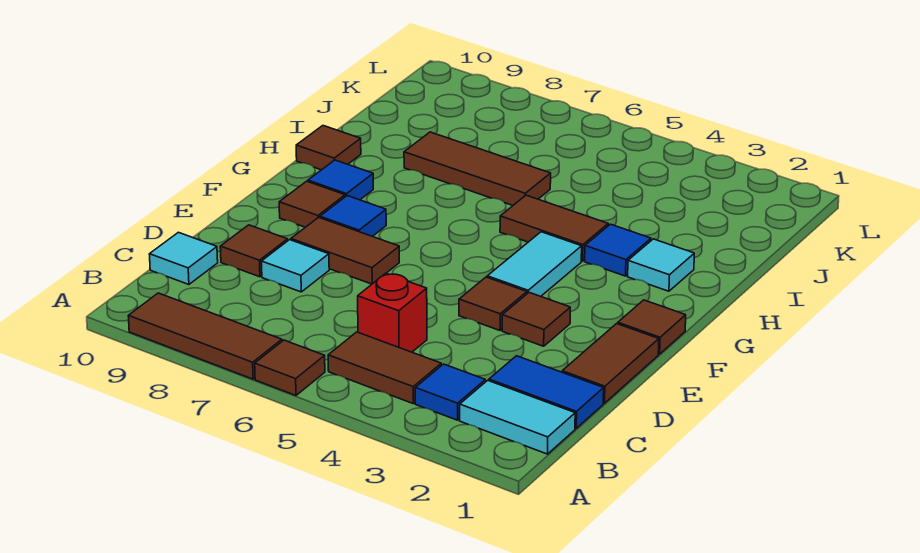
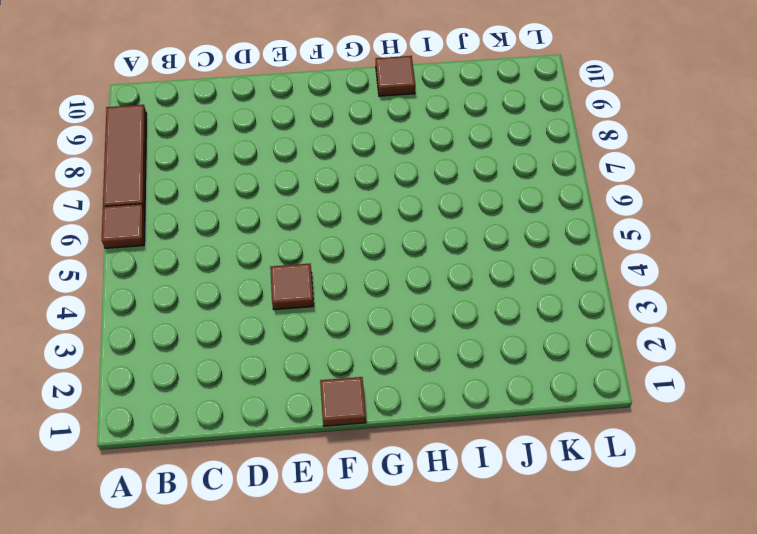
none -> cyan tile B1:B2 level 1
none -> blue tile B3 level 1
none -> brown tile B4:B5 level 1

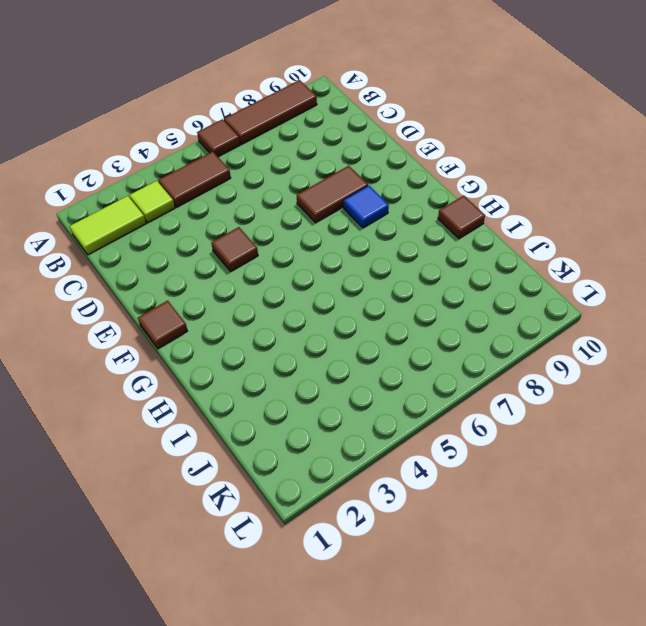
lime tile B1:B2 level 1 -> cyan tile B1:B2 level 1
lime tile B3 level 1 -> blue tile B3 level 1
none -> blue tile C1:C2 level 1
none -> red brick C5 level 1
none -> cyan tile C10 level 1

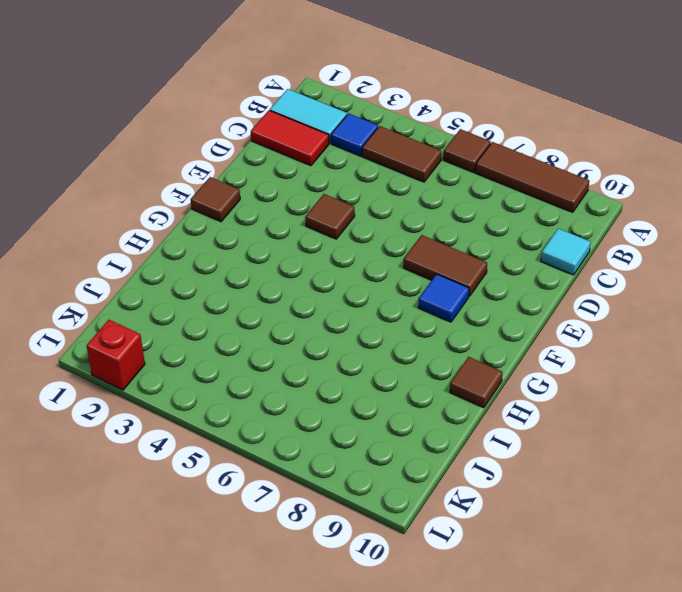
red tile C1:C2 level 1 -> blue tile C1:C2 level 1
red brick L2 level 1 -> red brick C5 level 1
none -> brown tile D1:E1 level 1
none -> cyan tile D8 level 1
none -> brown tile D9 level 1

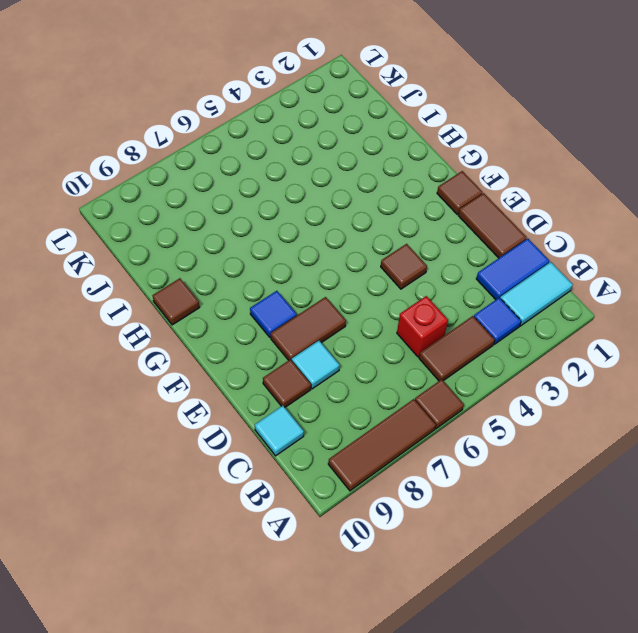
none -> brown tile E3 level 1
none -> cyan tile F4:G4 level 1
none -> brown tile F9 level 1

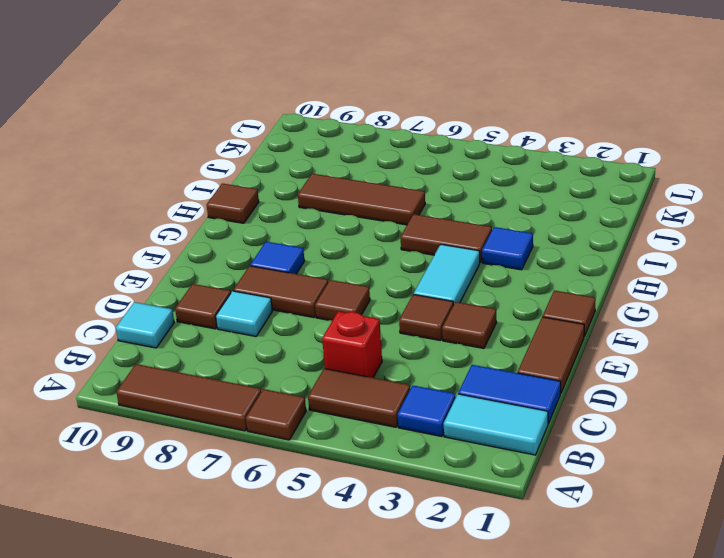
brown tile E6 level 1 -> brown tile F9 level 1
none -> blue tile G9 level 1
none -> cyan tile H2 level 1

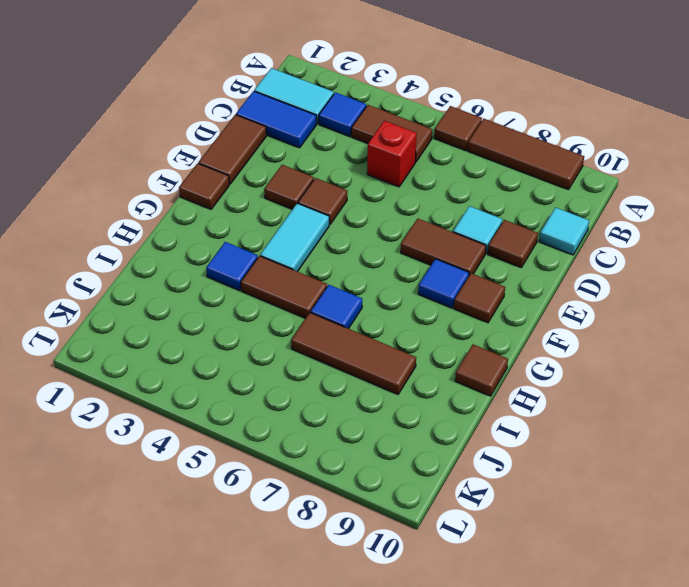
blue tile H6 level 1 -> blue tile G9 level 1
none -> cyan tile H2 level 1

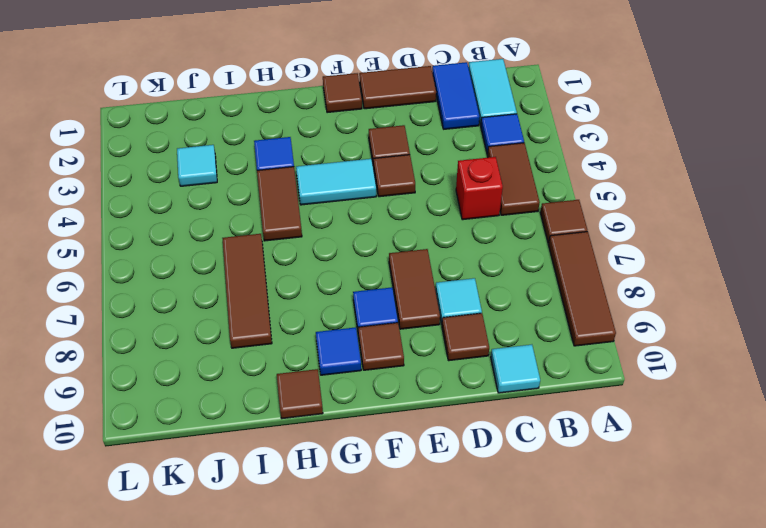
cyan tile J3 level 1 -> cyan tile H2 level 1

